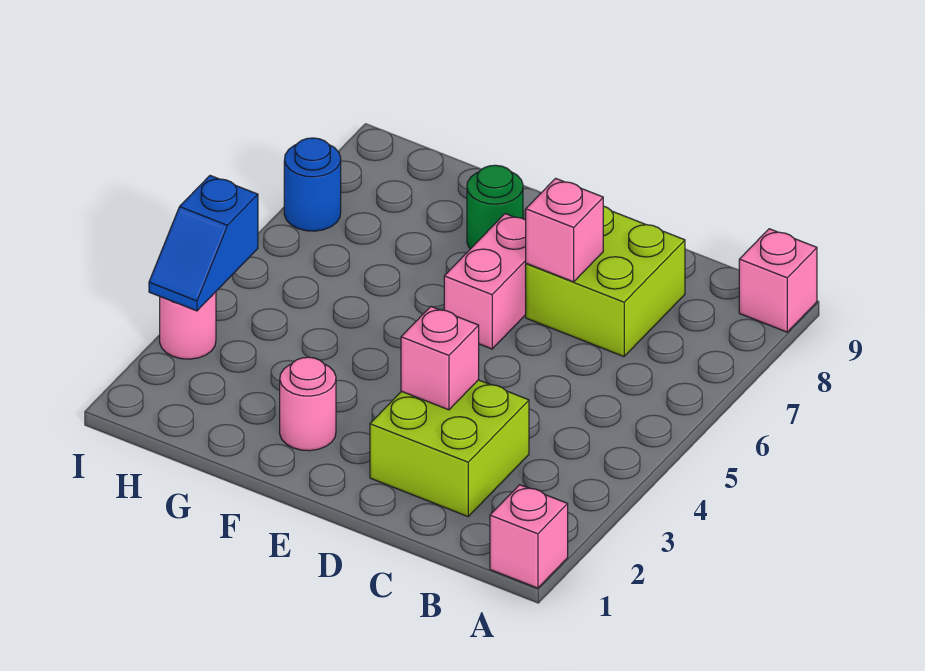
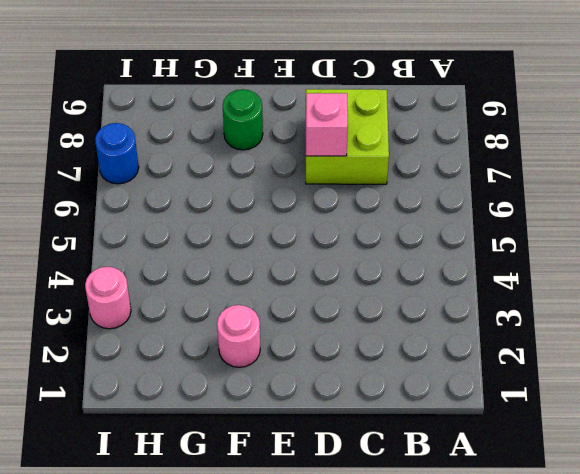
none -> pink brick A1 level 1
none -> pink brick A9 level 1
none -> lime brick C2:D3 level 1

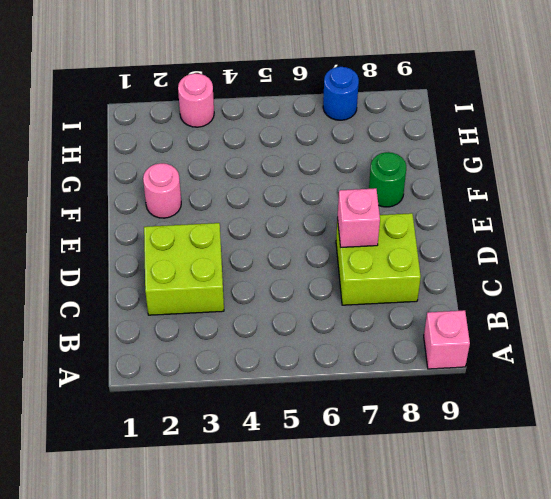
none -> pink brick A1 level 1
none -> pink brick E6:E7 level 1
none -> pink brick D3 level 2

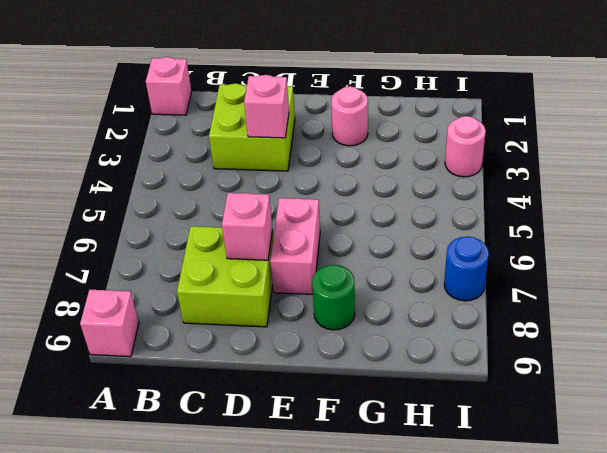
none -> blue slope I3:I4 level 2 top 4

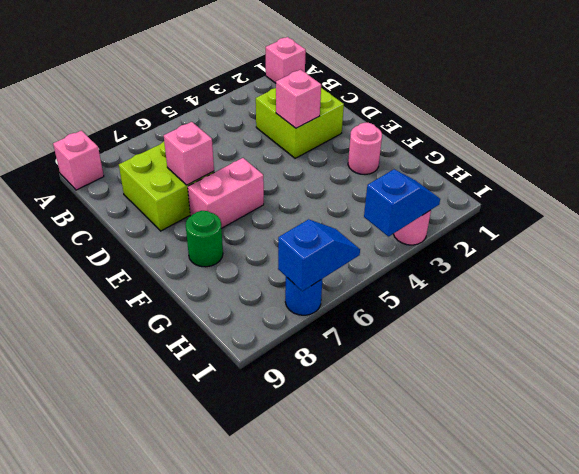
blue slope I6:I7 level 2 top 7 -> none

